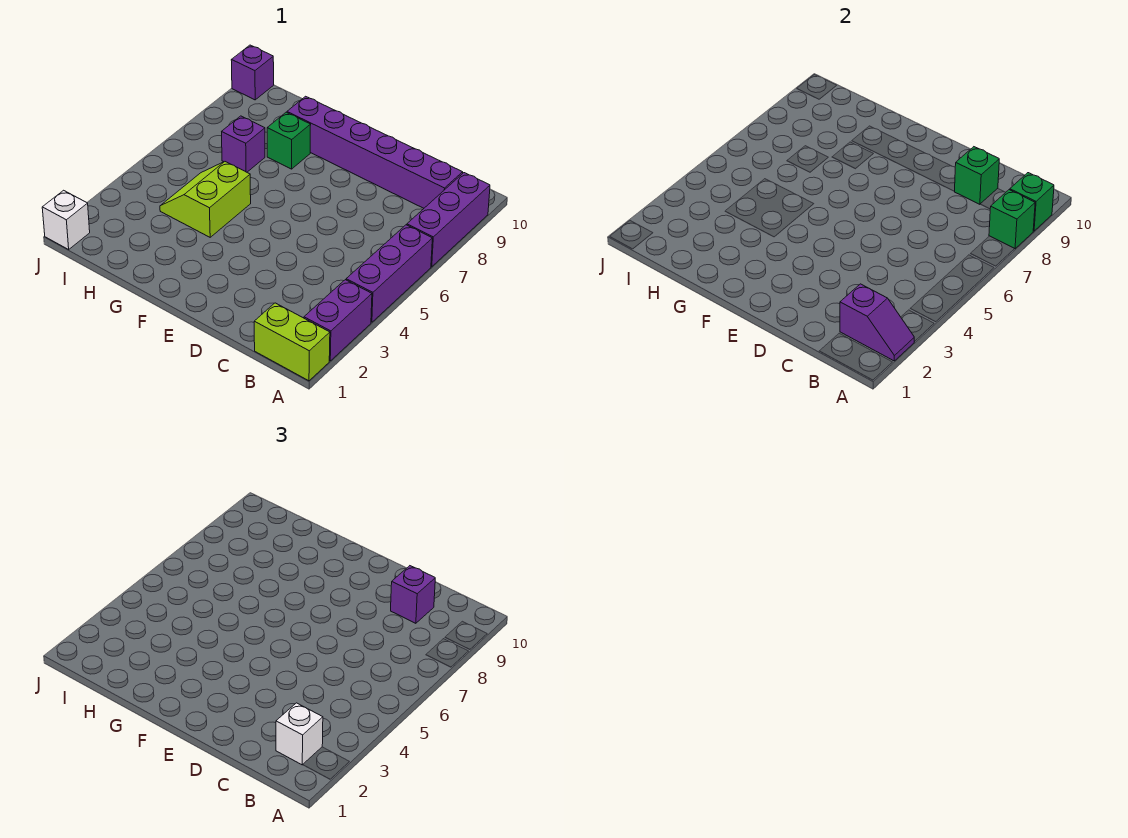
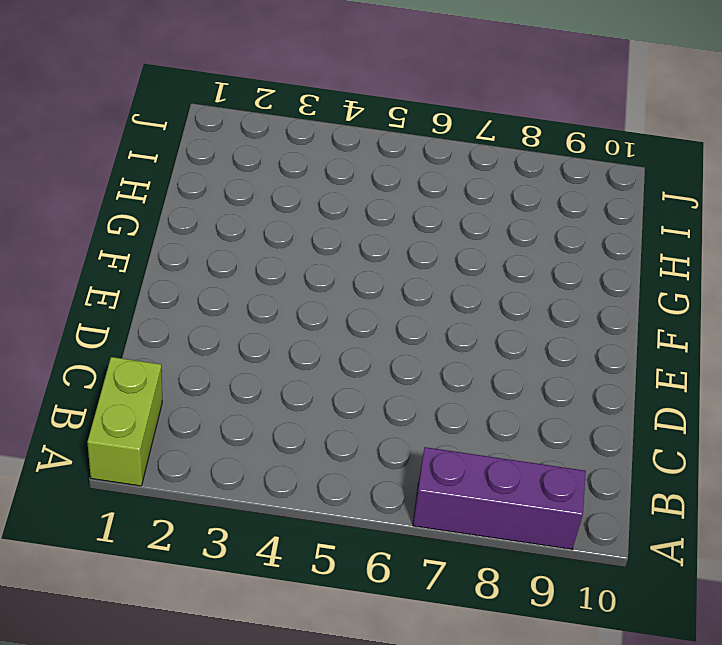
none -> purple brick A2:A3 level 1
none -> purple brick A4:A6 level 1
none -> purple brick B9:G9 level 1

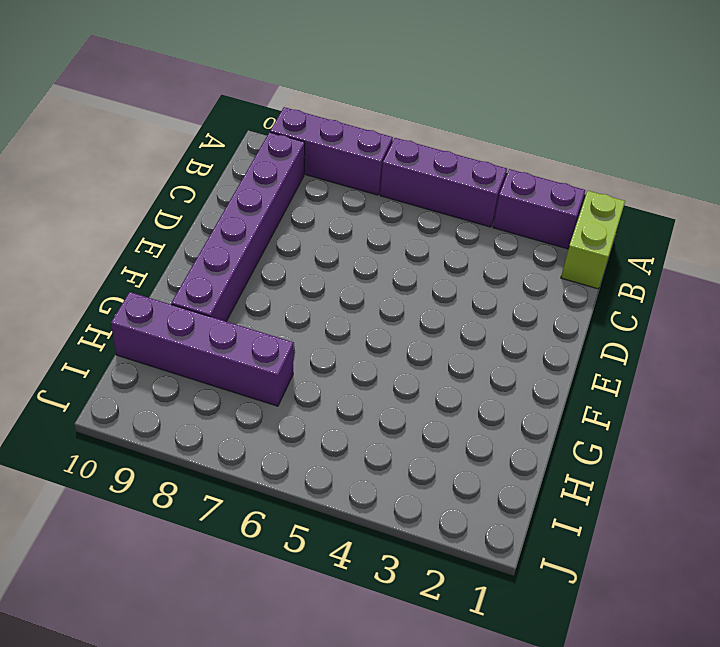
purple brick H7:H10 level 1 -> purple brick H7 level 1
none -> lime slope G4:H5 level 1 top G
none -> green brick G8 level 1
none -> white brick J1 level 1

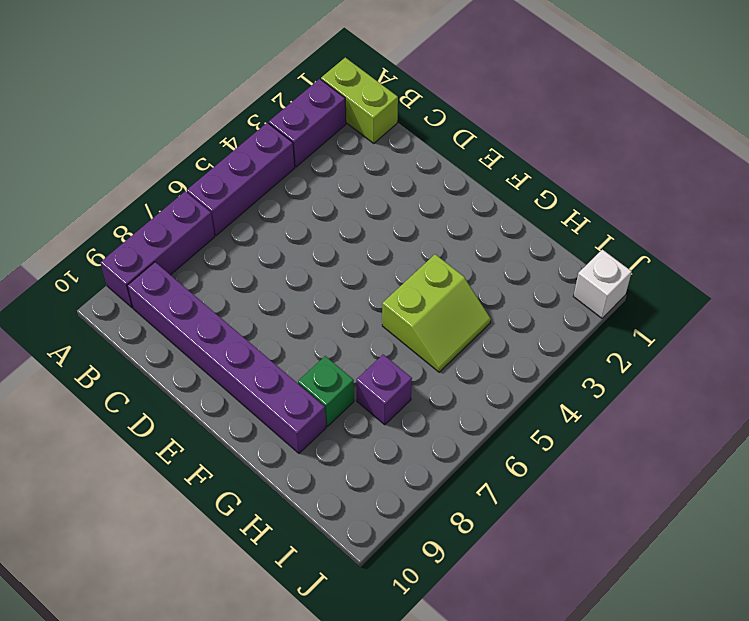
none -> purple brick J10 level 1
none -> purple slope A2:B2 level 2 top B
none -> green brick A8 level 2

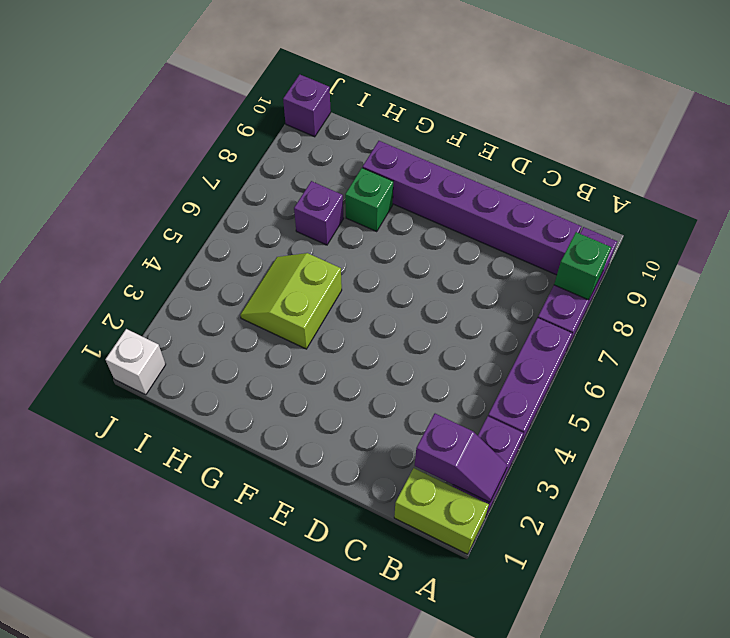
none -> green brick A9 level 2
none -> green brick C9 level 2
none -> white brick B2 level 3

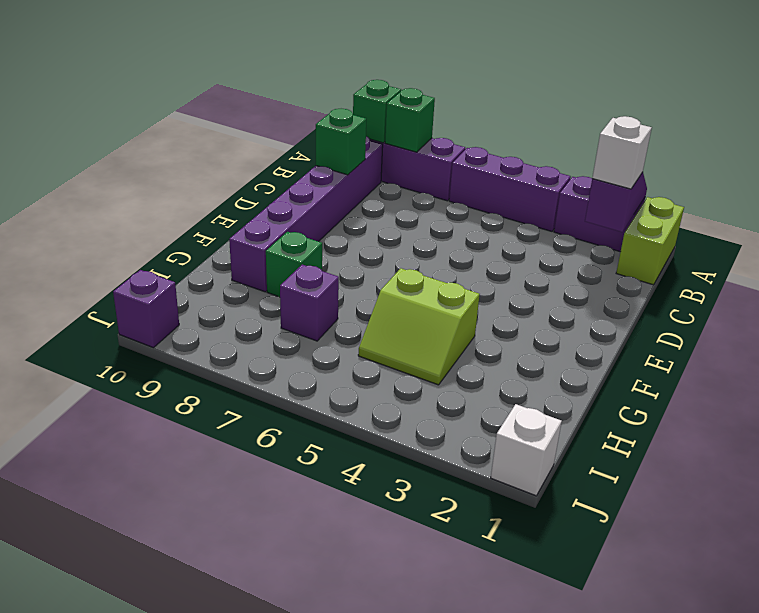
none -> purple brick C9 level 3

